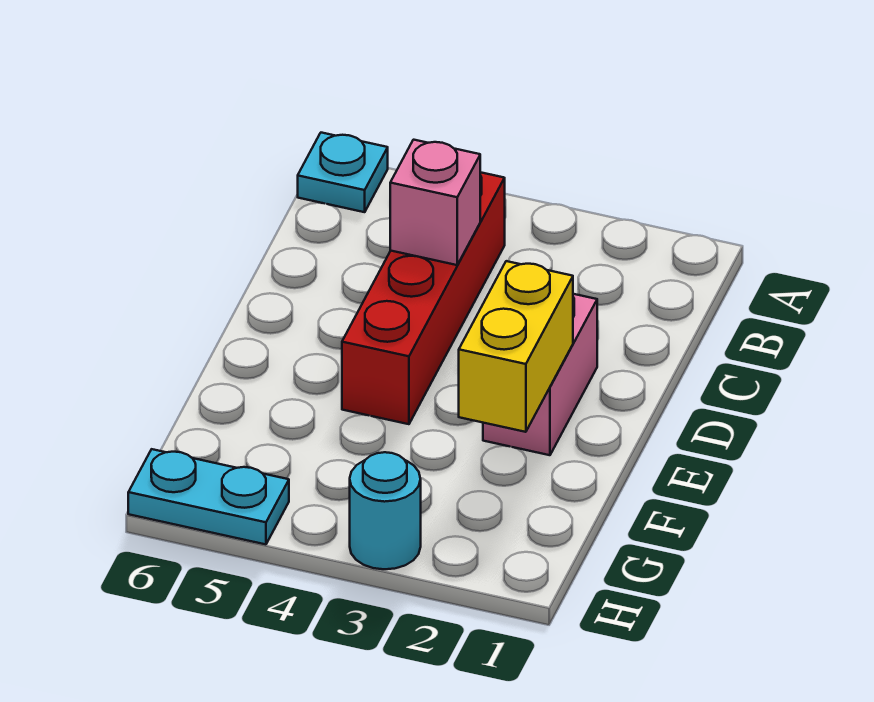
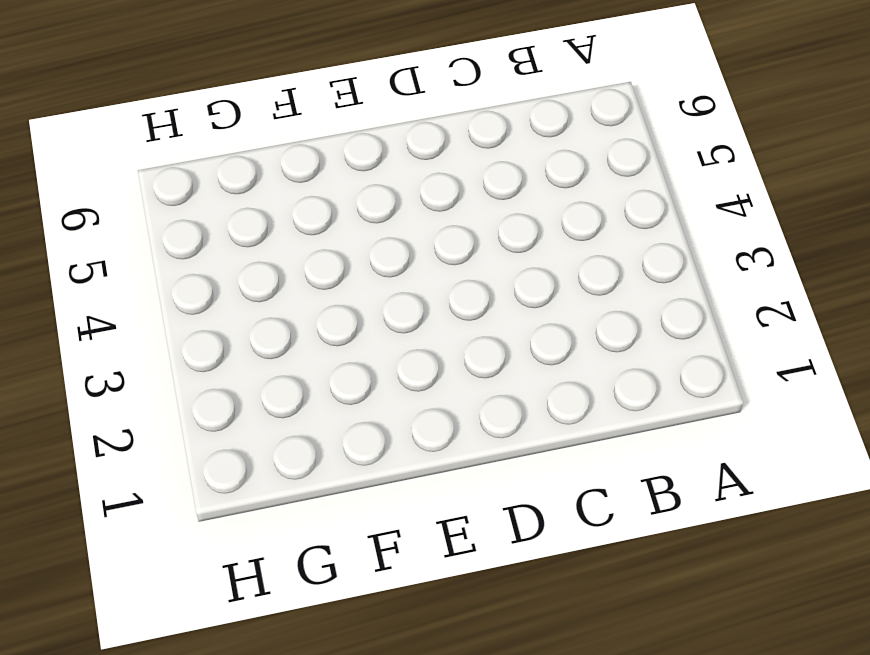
none -> cyan plate A6 level 1
none -> red brick B4:E4 level 1

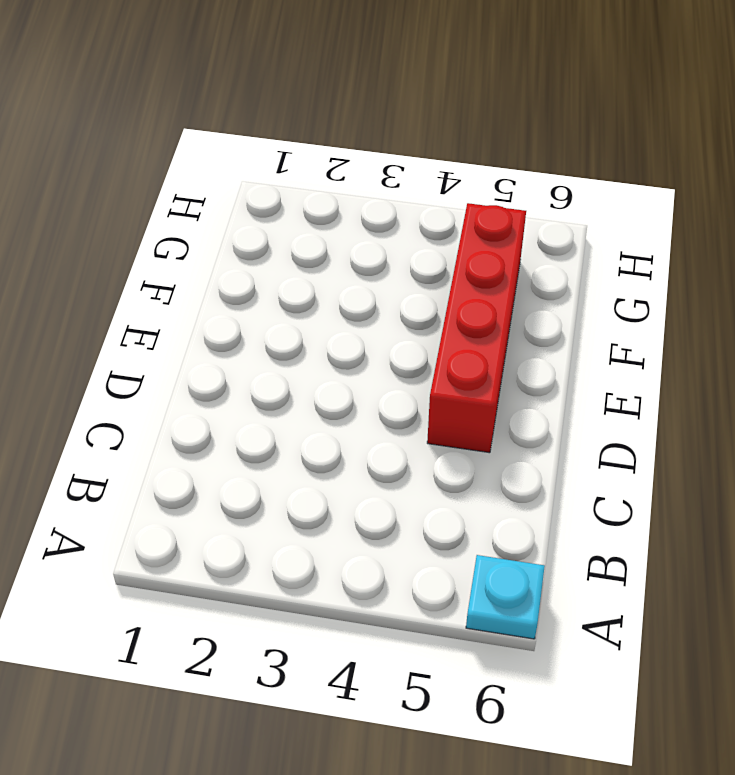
red brick D5:G5 level 1 -> red brick B4:E4 level 1
none -> pink brick D2:E2 level 1
none -> cyan round brick H3 level 1

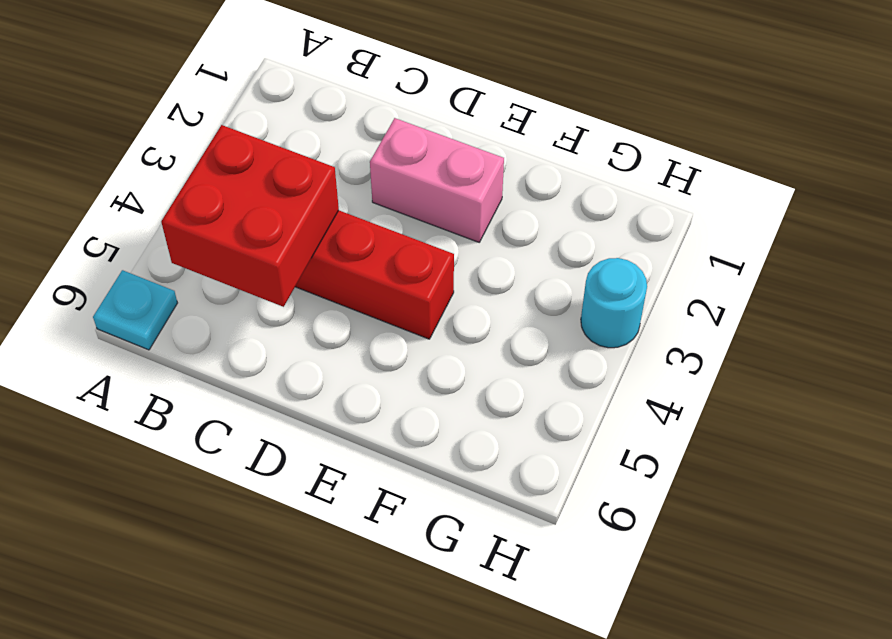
red brick B4:C5 level 2 -> pink brick C4 level 2
none -> cyan plate H5:H6 level 1
none -> yellow brick E2:F2 level 2

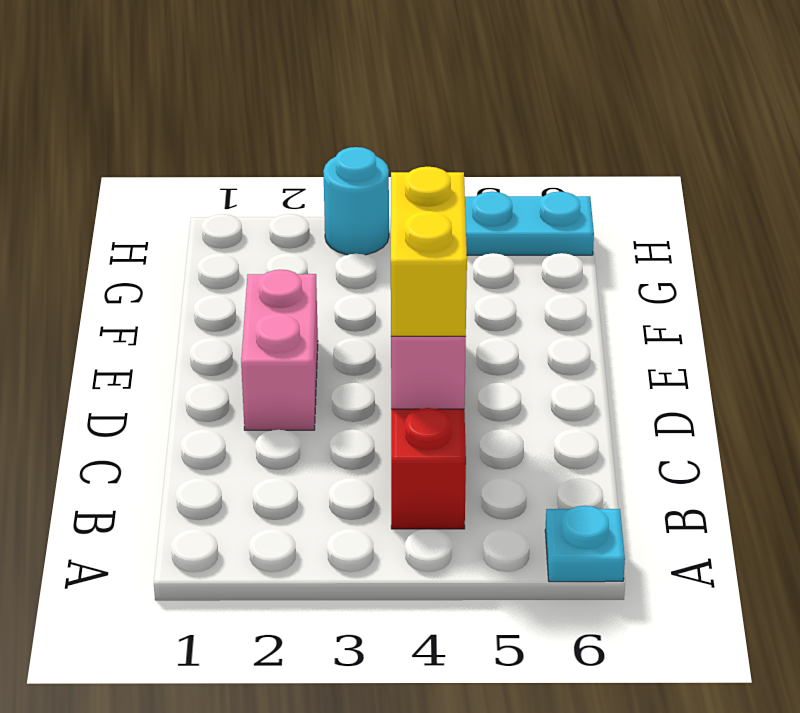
yellow brick C4:D4 level 3 -> yellow brick E2:F2 level 2

